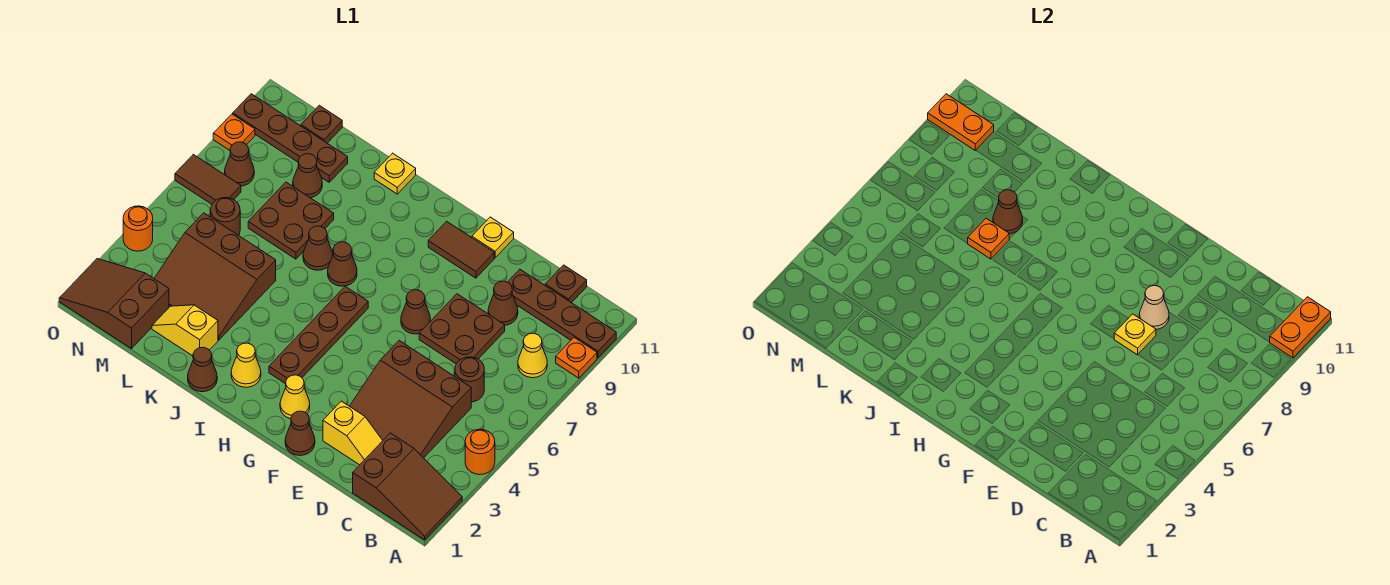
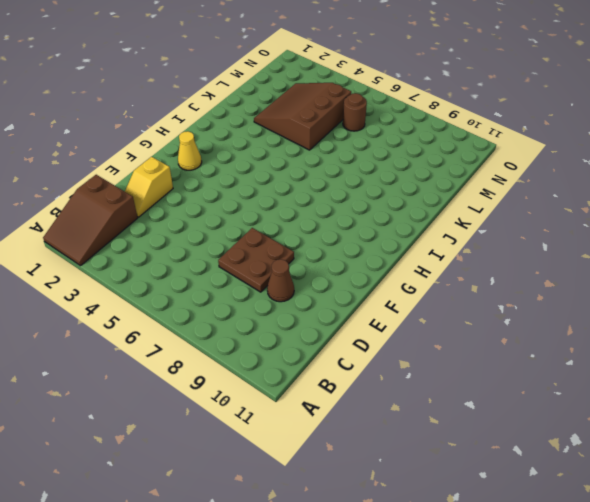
none -> orange round brick A4 level 1
none -> orange plate A9 level 1
none -> brown plate A10:D10 level 1
none -> yellow cone B8 level 1

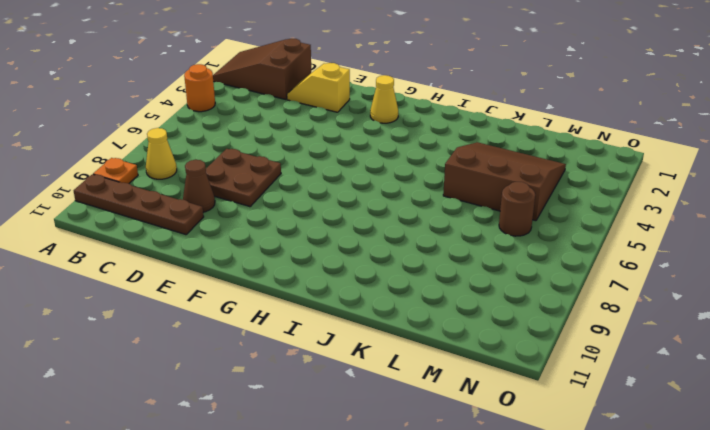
none -> brown slope C3:E5 level 1 top 5
none -> brown round brick C6 level 1
none -> brown plate C11 level 1
none -> brown cone F1 level 1

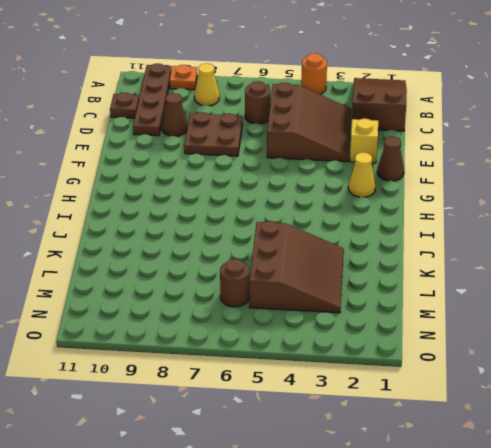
none -> brown cone F7 level 1
none -> brown tile F10:G10 level 1
none -> yellow plate F11 level 1
none -> brown plate H3:H6 level 1

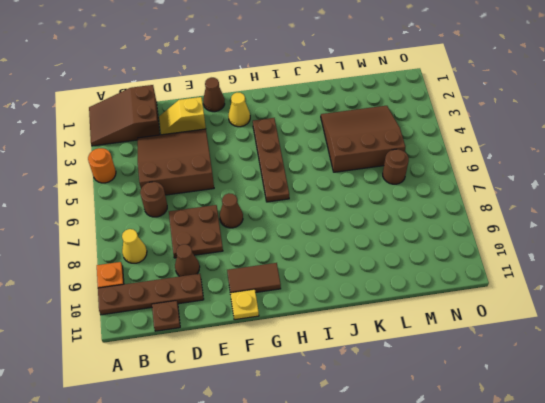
none -> yellow cone I2 level 1
none -> brown cone I7 level 1
none -> brown cone J1 level 1
none -> brown cone J7 level 1

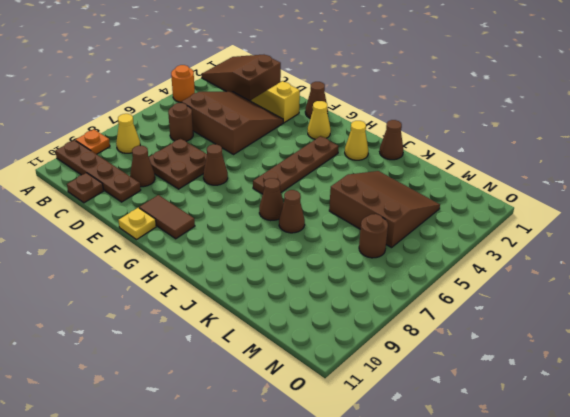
none -> yellow plate J11 level 1
none -> yellow slope K2:L2 level 1 top K
none -> brown plate K7:L8 level 1
none -> brown cone L9 level 1

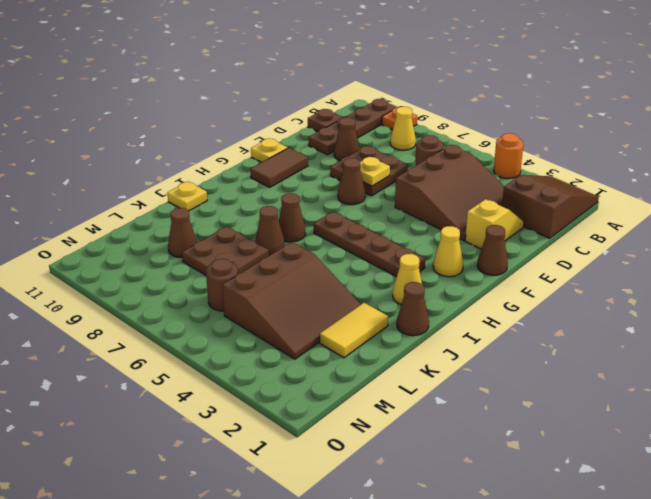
yellow tile K2:L2 level 1 -> yellow slope K2:L2 level 1 top K
none -> brown plate L10:O10 level 1
none -> brown slope M1:O2 level 1 top M
none -> brown plate M11 level 1
none -> brown tile N7:O7 level 1

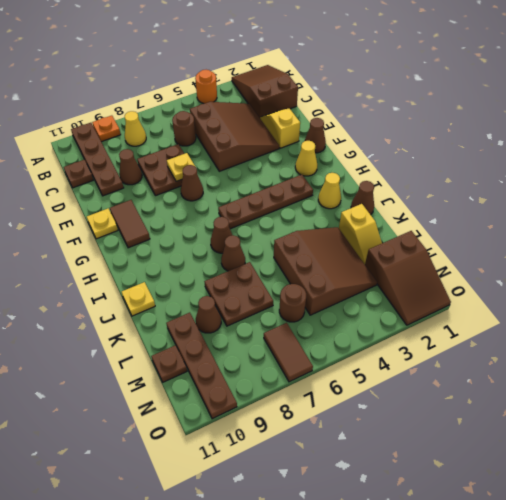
none -> brown cone N8 level 1
none -> orange round brick O4 level 1
none -> orange plate O9 level 1
none -> orange plate A10:A11 level 2

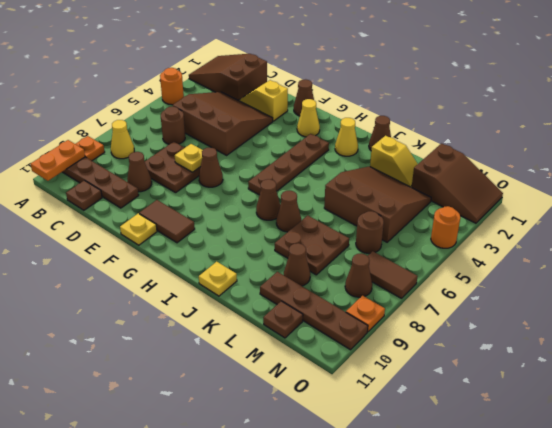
none -> tan cone E8 level 2
none -> orange plate K7 level 2
none -> brown cone K8 level 2
none -> orange plate N10:O10 level 2

